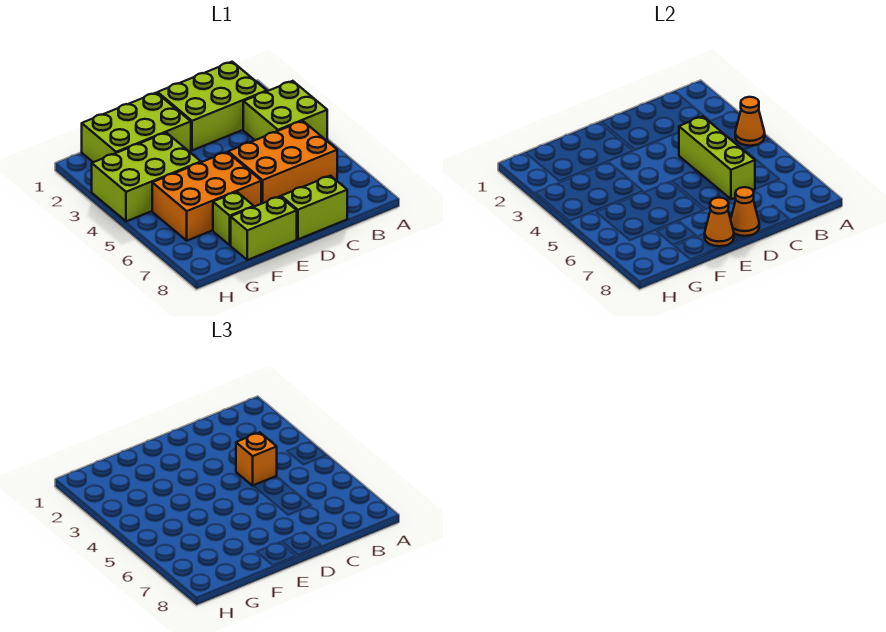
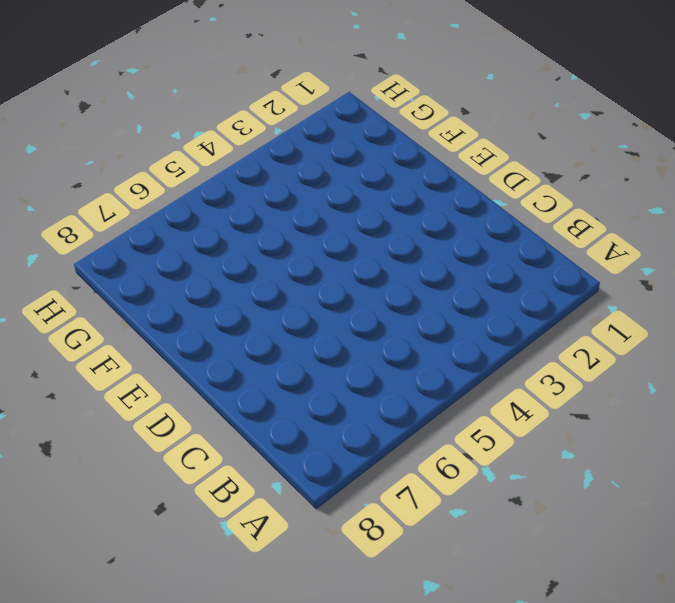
none -> lime brick A3:B4 level 1
none -> lime brick B1:D2 level 1
none -> orange brick B5:D6 level 1

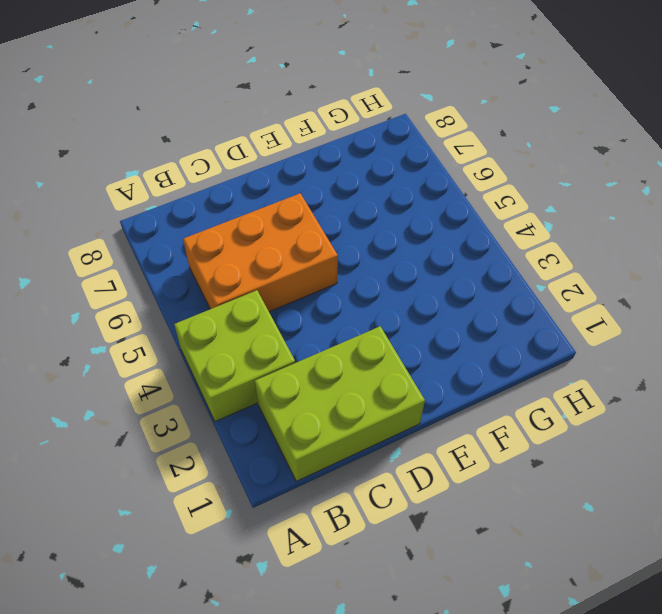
none -> lime brick C8:D8 level 1
none -> lime brick E1:G2 level 1
none -> orange brick E5:G6 level 1

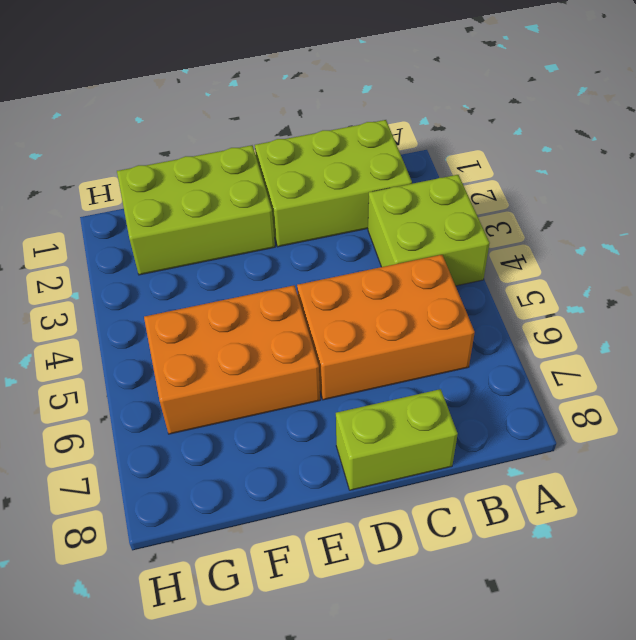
none -> lime brick E8:F8 level 1
none -> lime brick F3:H4 level 1
none -> lime brick F7 level 1

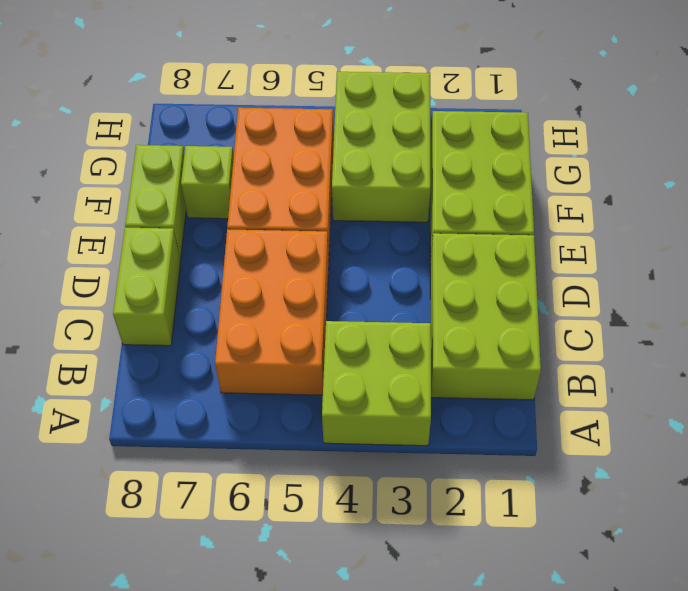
none -> orange cone A4 level 2
none -> lime brick C4:C6 level 2
none -> orange cone D8 level 2

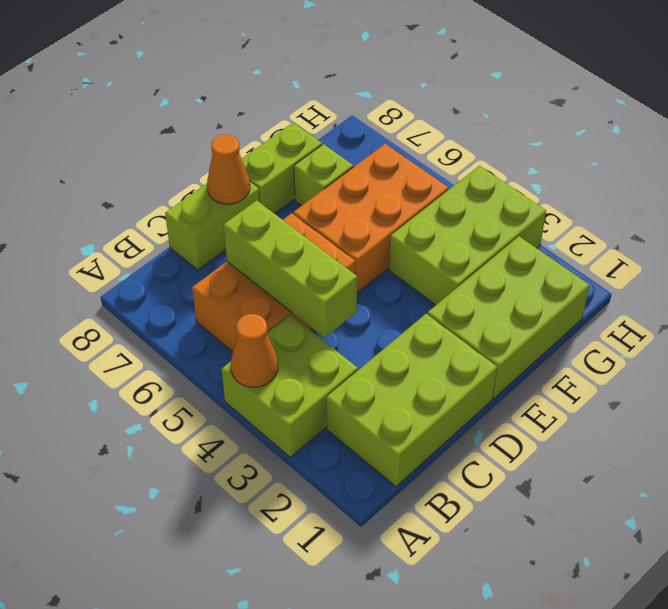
none -> orange cone E8 level 2
none -> orange brick C4 level 3

